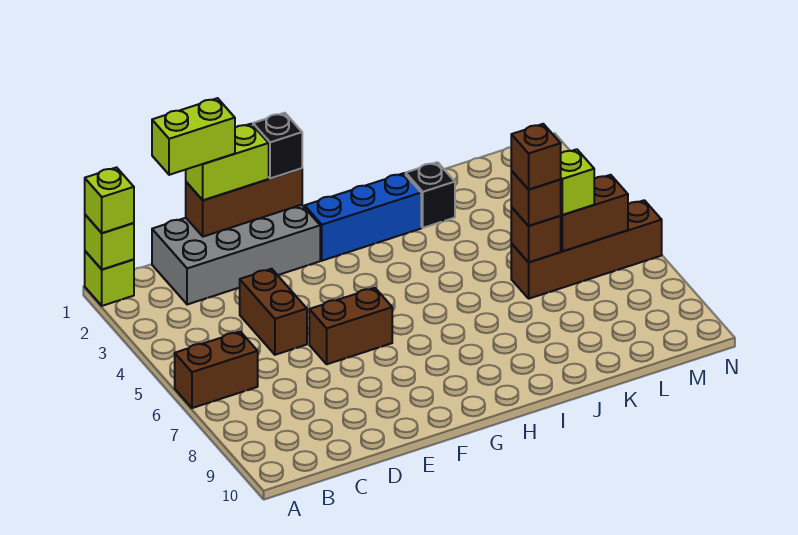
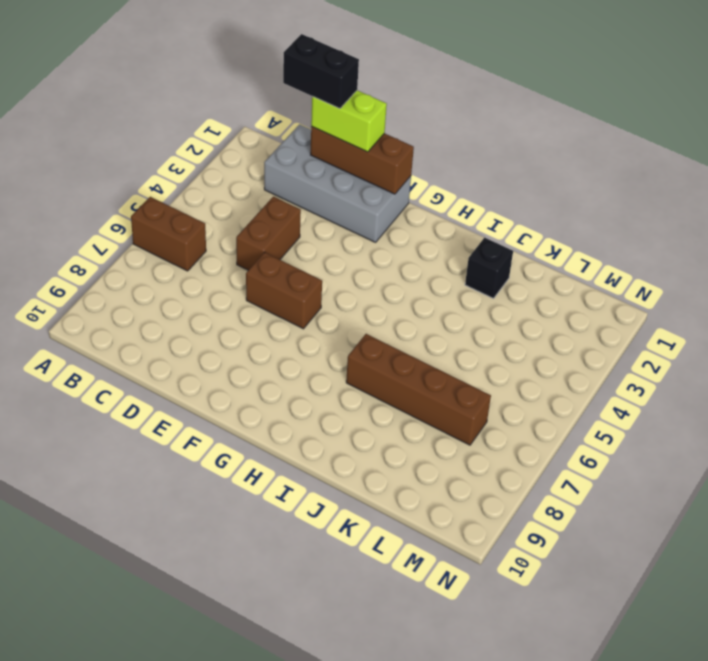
black brick C1:D1 level 4 -> lime brick C1:D1 level 4
brown brick I7:L7 level 1 -> brown brick K6:N6 level 1
none -> lime brick A1 level 1
none -> blue brick G2:I2 level 1
none -> lime brick A1 level 2

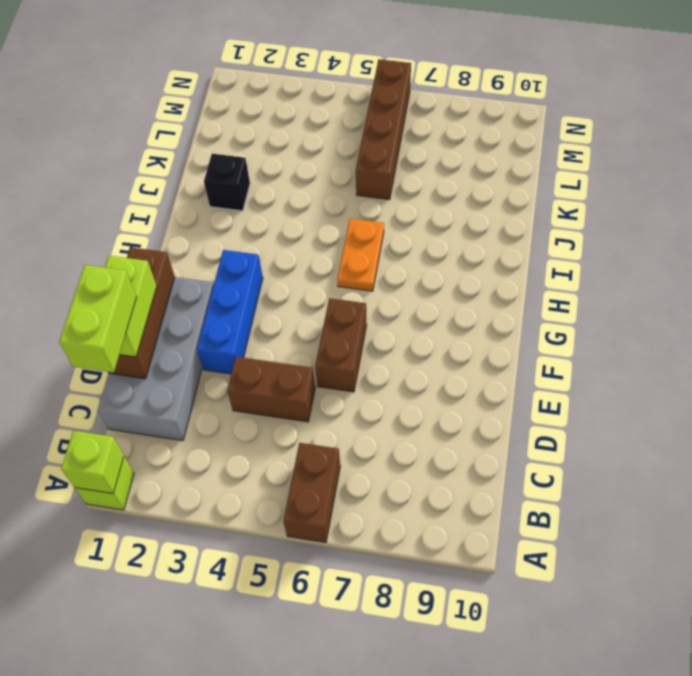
blue brick E3:G3 level 1 -> blue brick G2:I2 level 1
orange plate H6:I6 level 1 -> none
none -> brown brick K6 level 2
none -> brown brick L6:M6 level 2
none -> lime brick A1 level 3

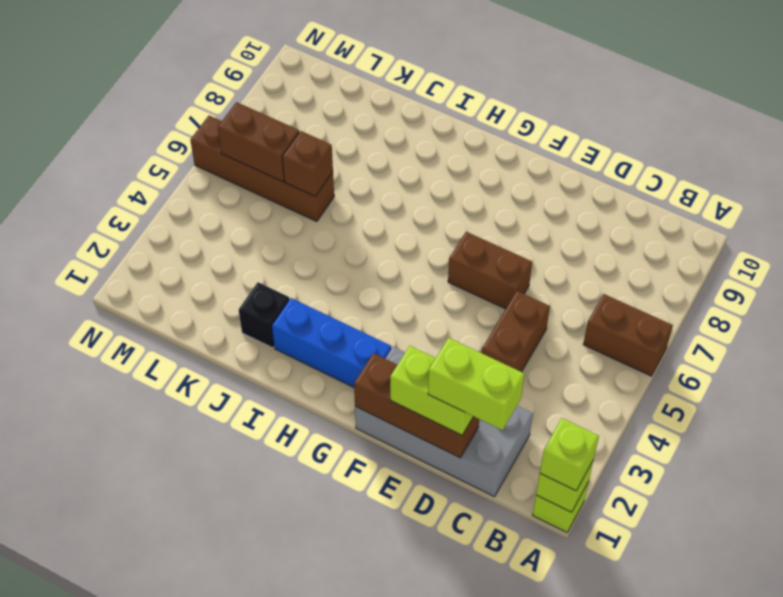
none -> black brick F1 level 3
none -> brown brick K6 level 3
none -> lime brick L6 level 3

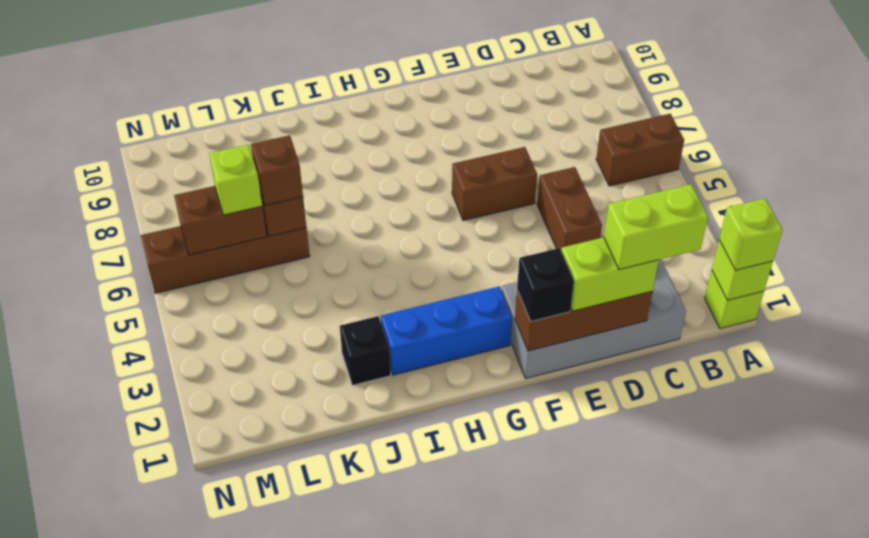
none -> brown brick K6 level 4

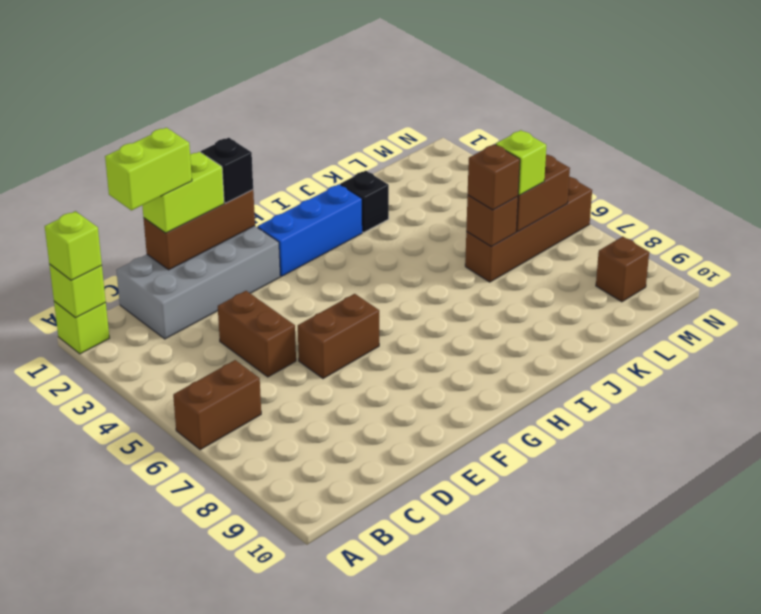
brown brick M9 level 1 -> brown brick K6 level 4

